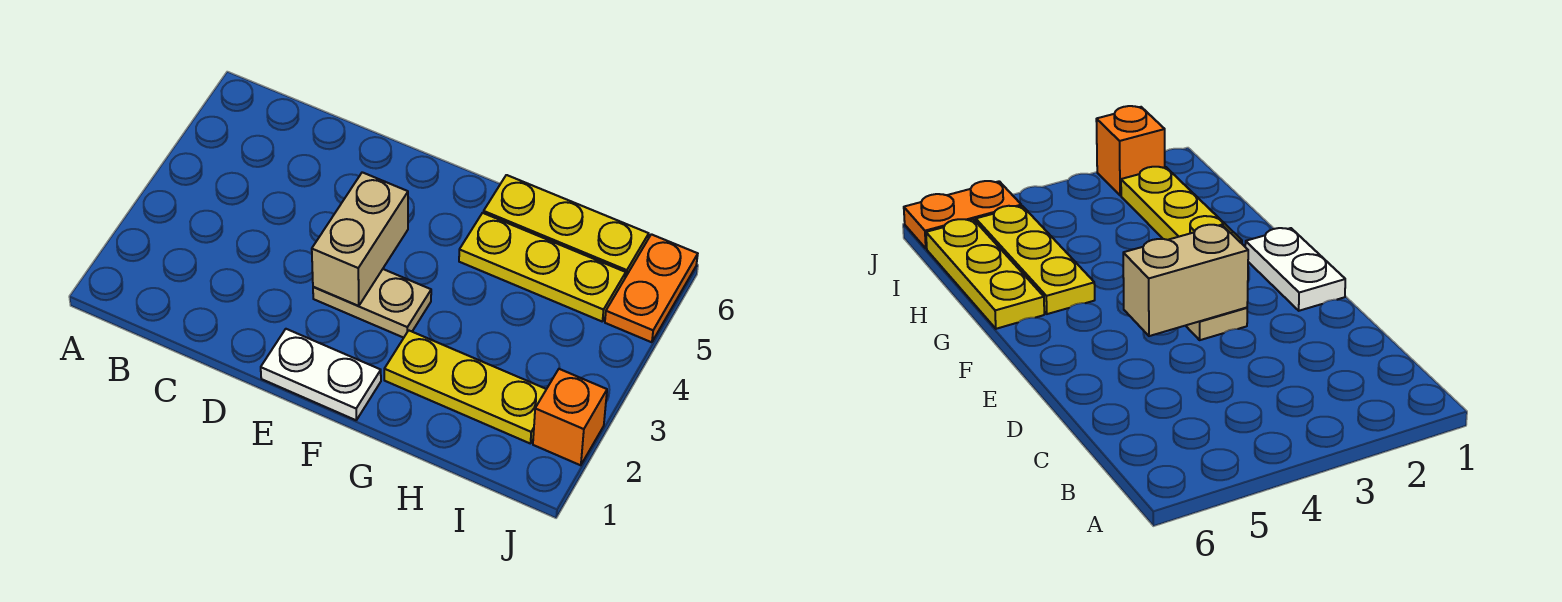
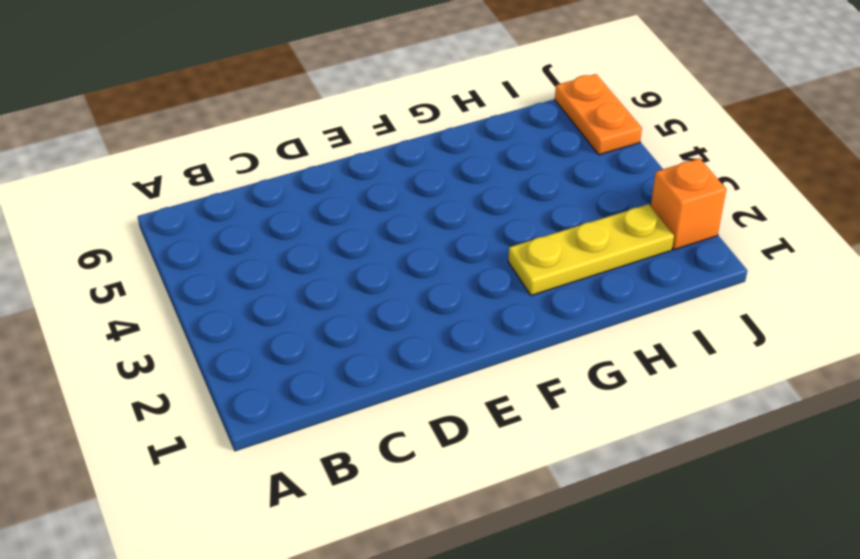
none -> white plate E1:F1 level 1
none -> tan plate E3:F3 level 1

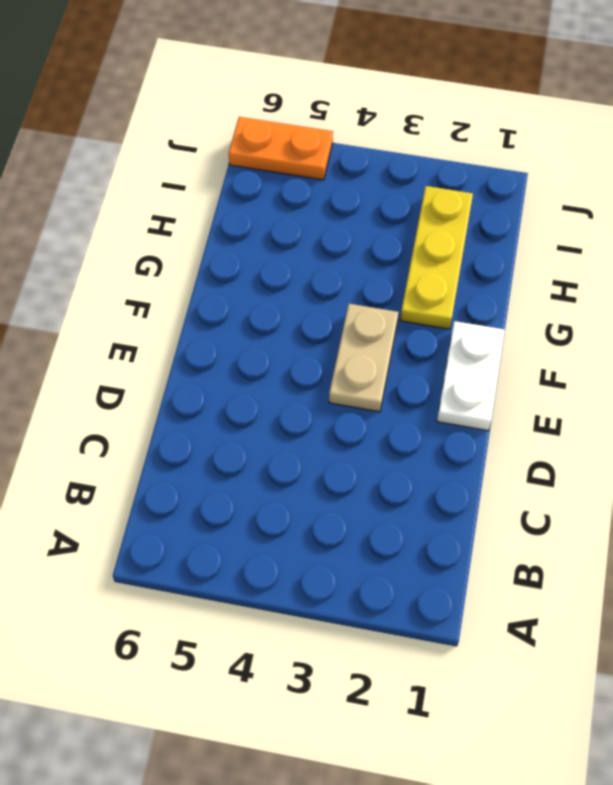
none -> yellow plate G5:I5 level 1
none -> yellow plate G6:I6 level 1

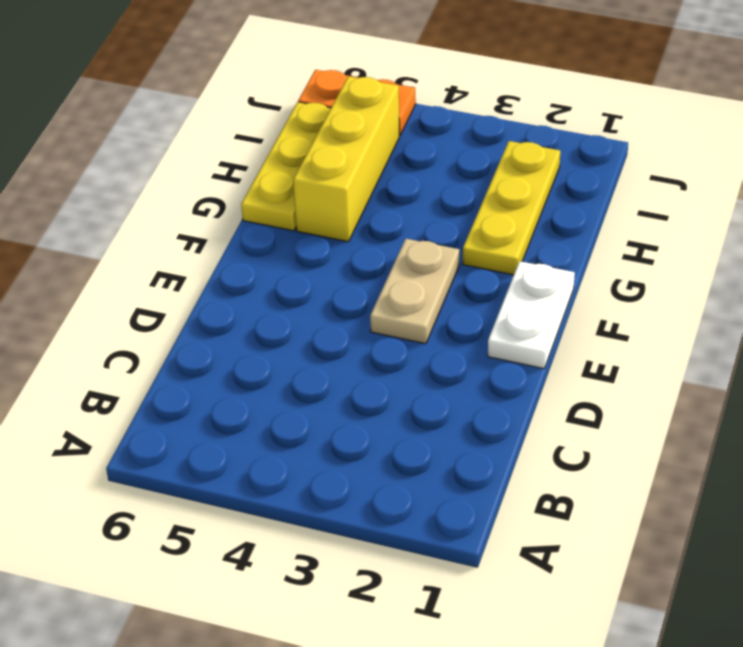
yellow brick G5:I5 level 1 -> yellow plate G5:I5 level 1
none -> orange brick J2 level 1
none -> tan brick E3:E4 level 2

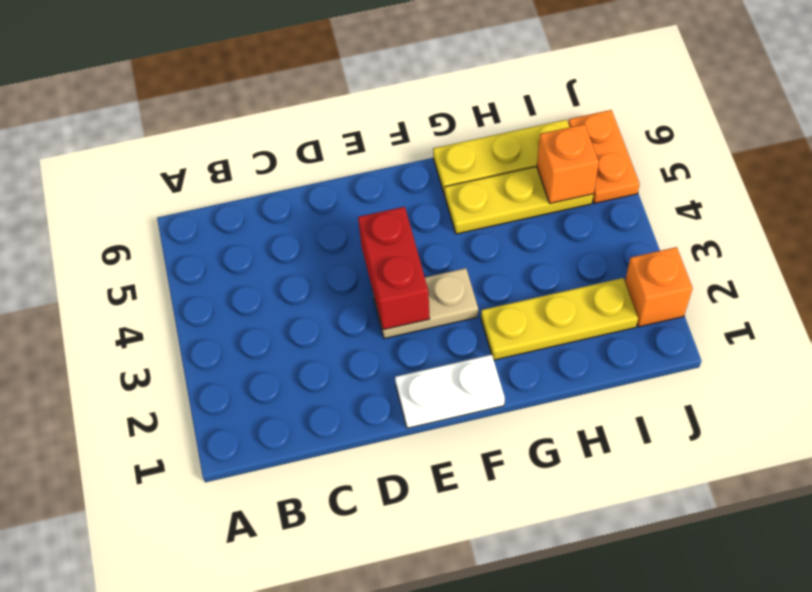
red brick E3:E4 level 2 -> tan brick E3:E4 level 2
orange brick I5 level 2 -> none

